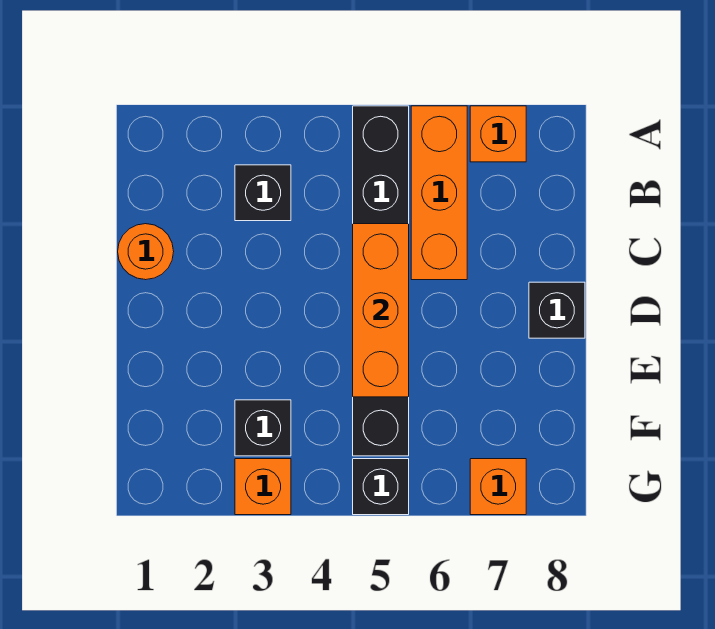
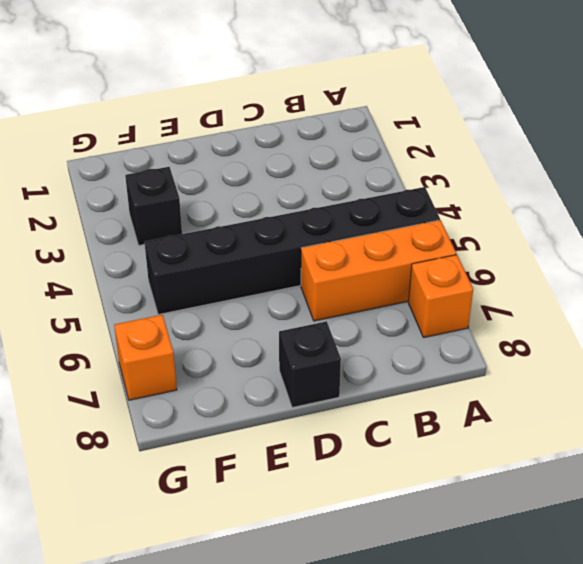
none -> black brick B3 level 1
none -> orange round brick C1 level 1

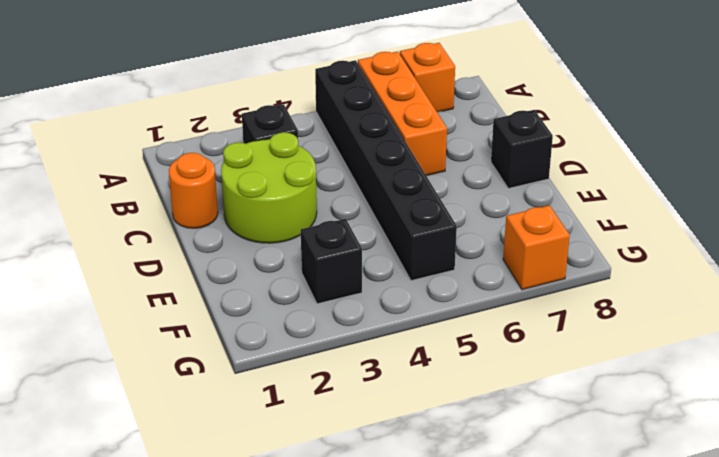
lime round brick C2:D3 level 1 -> none
none -> orange brick G3 level 1
none -> black brick G5 level 1

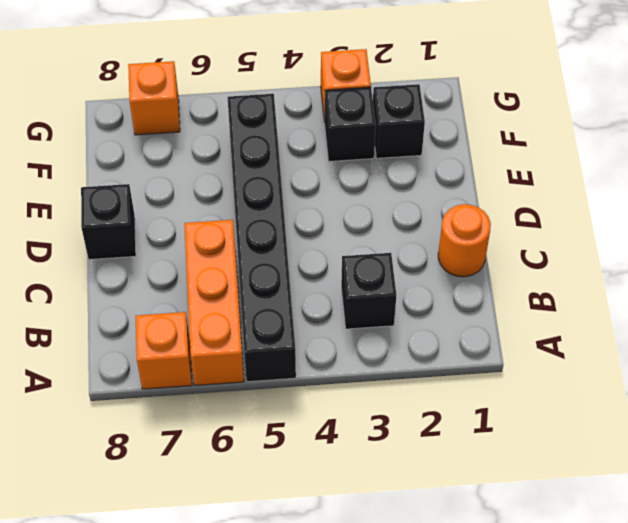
black brick F2 level 1 -> black brick G5 level 1
none -> orange brick C5:E5 level 2

